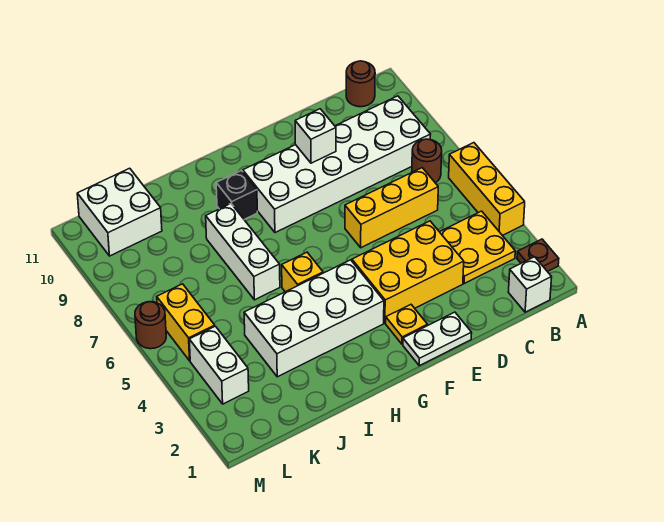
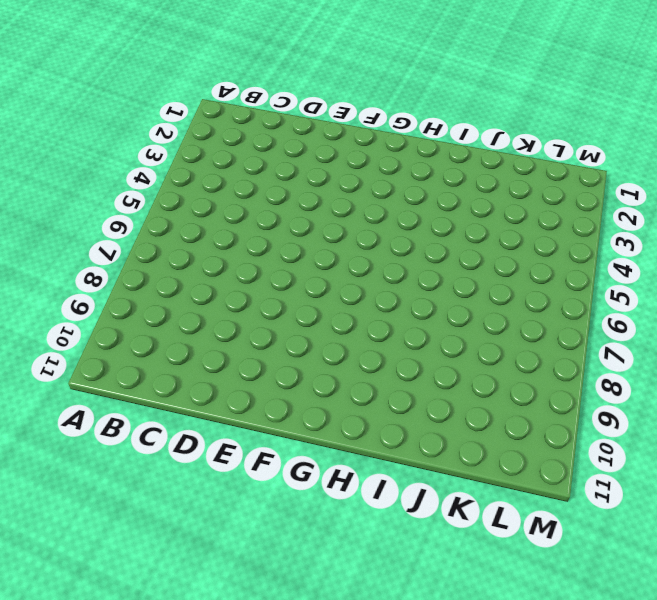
none -> brown plate A2 level 1
none -> yellow brick A4:A6 level 1
none -> white brick B1 level 1

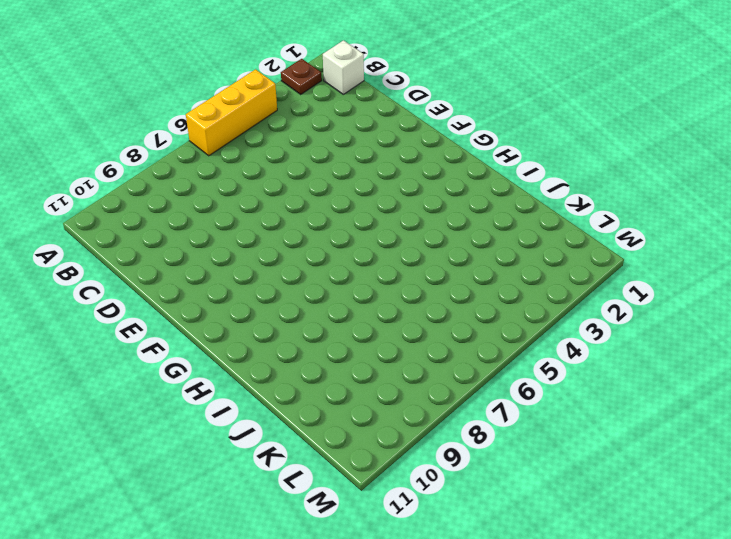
none -> yellow plate B3:C4 level 1
none -> brown round brick B7 level 1
none -> white brick B8:G9 level 1

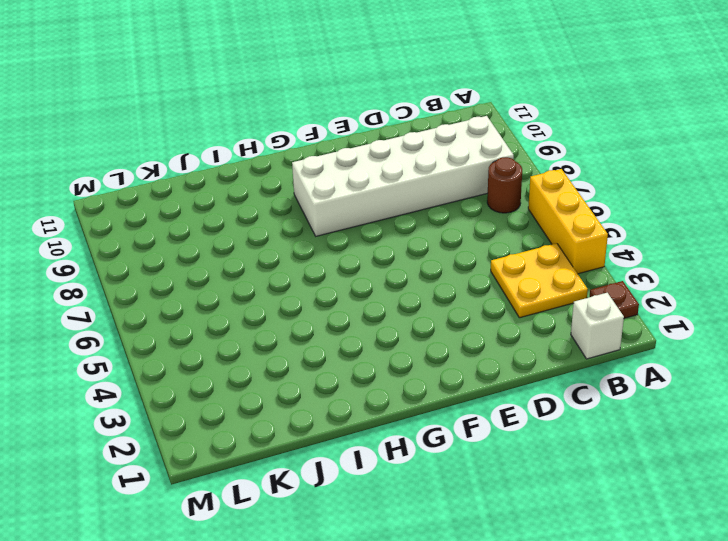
none -> brown round brick B11 level 1
none -> yellow brick C6:E6 level 1
none -> yellow brick D3:F4 level 1

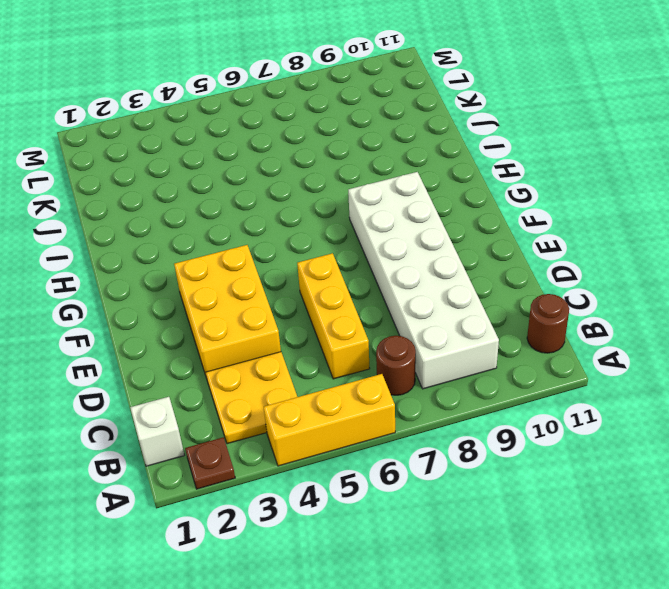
none -> white plate E1:F1 level 1
none -> yellow plate F2 level 1
none -> white brick G3:J4 level 1

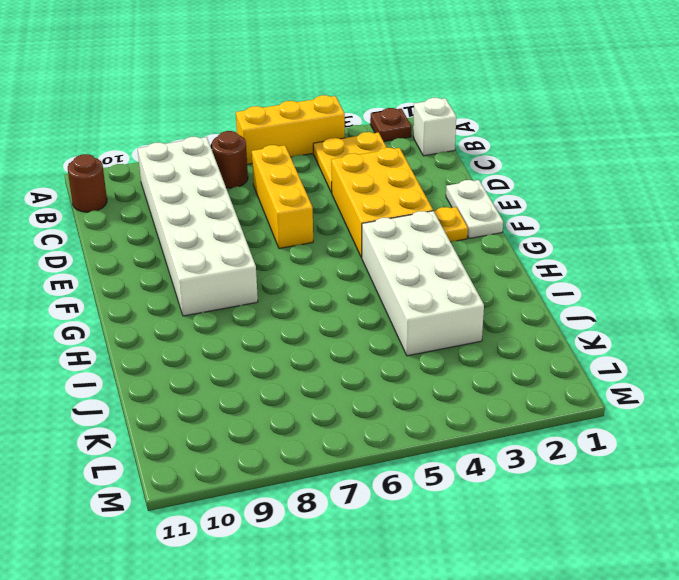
none -> yellow brick H5 level 1
none -> black brick H9 level 1
none -> white brick I6:I8 level 1

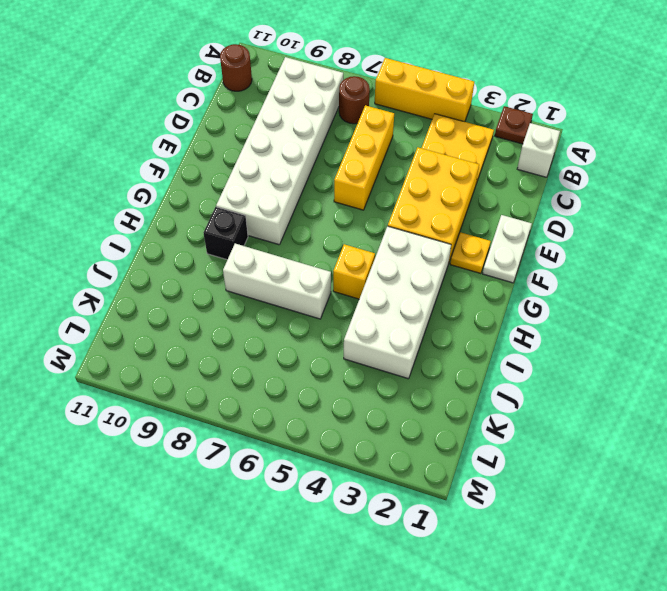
none -> white brick K10:L11 level 1
none -> white brick L3:L4 level 1
none -> yellow brick L5:L6 level 1

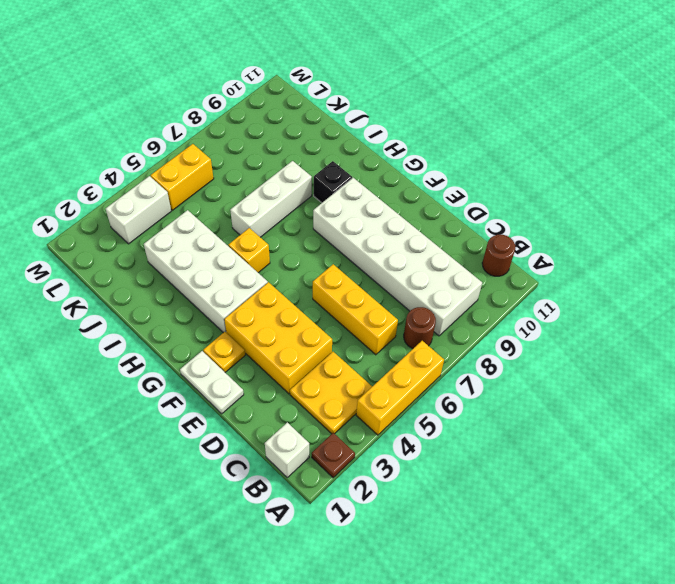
none -> white brick K10:L11 level 1
none -> brown round brick M6 level 1
none -> white brick E9 level 2

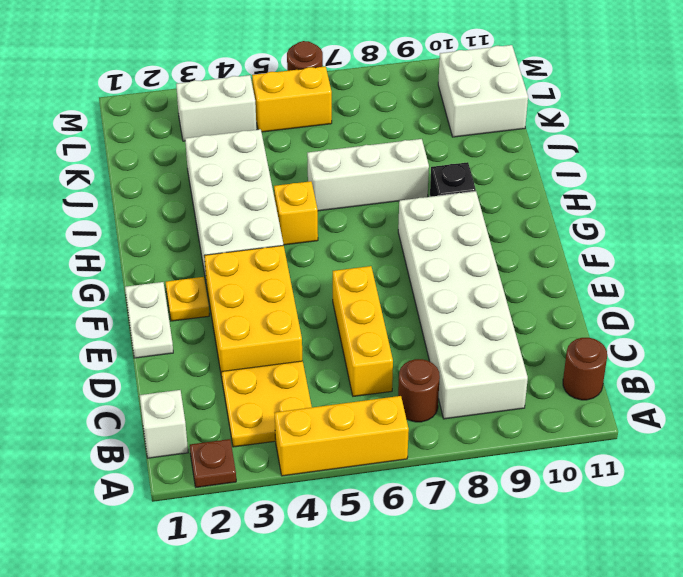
none -> white brick E9 level 2

